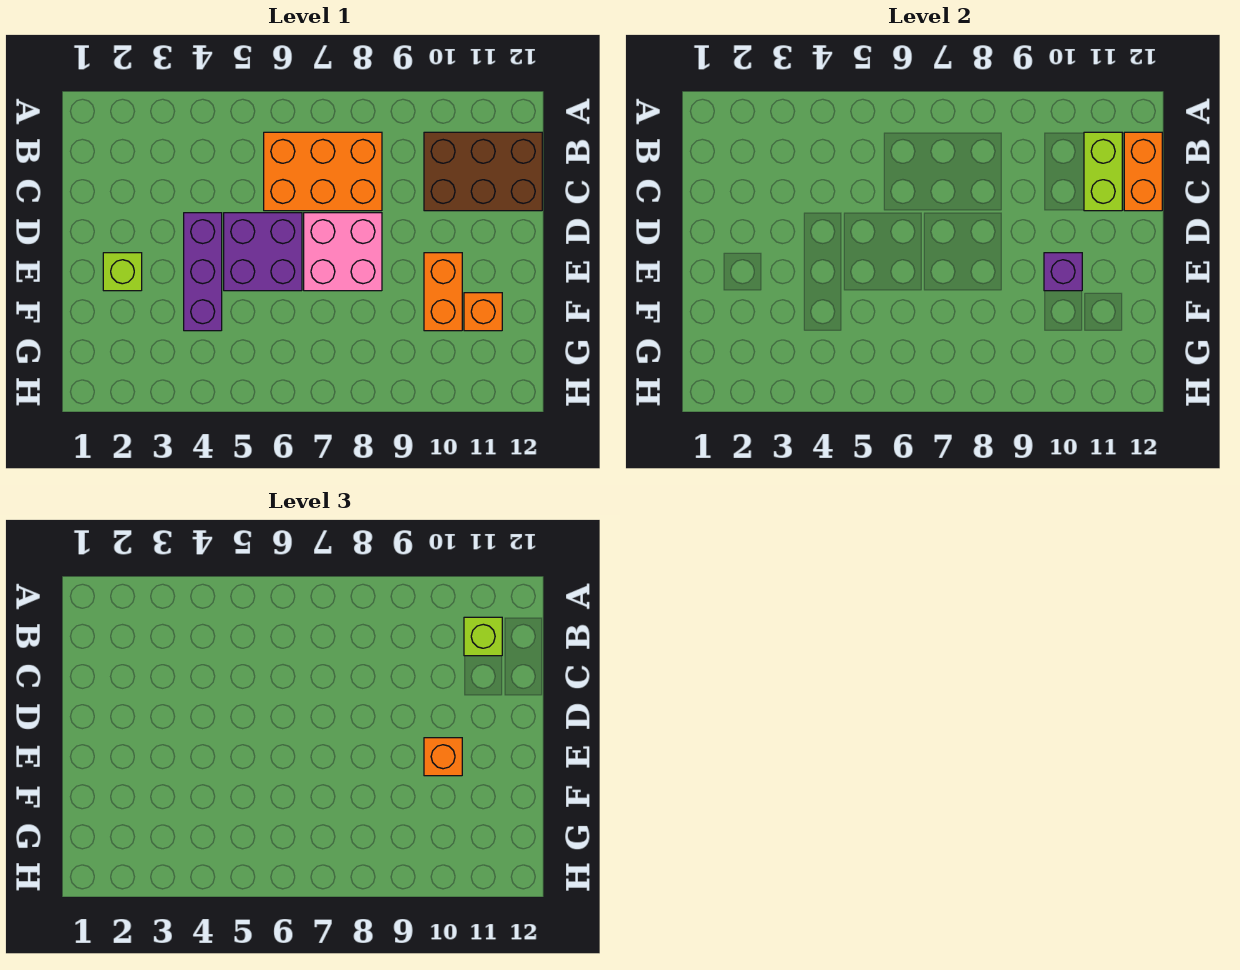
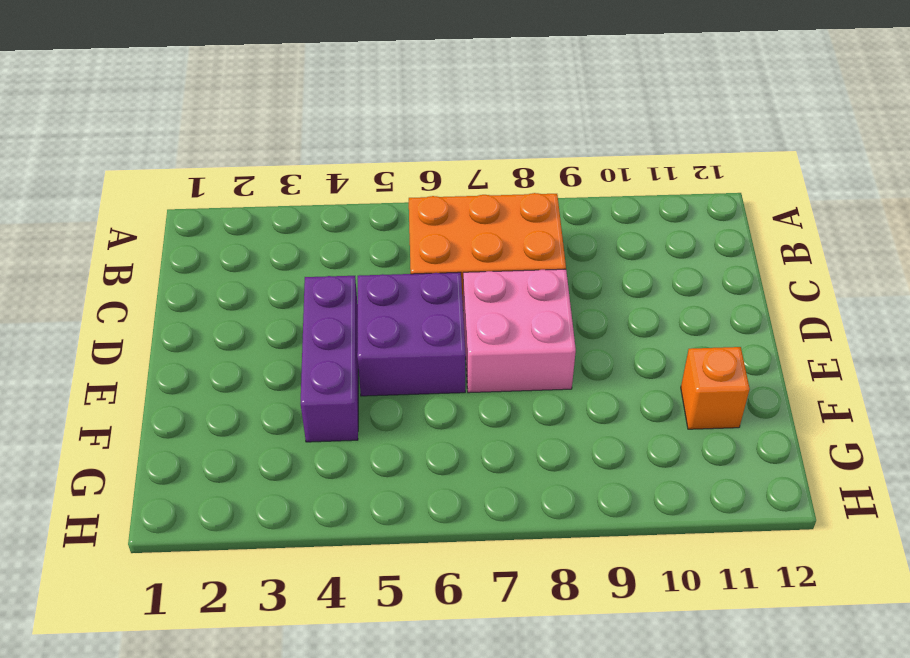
none -> brown brick B10:C12 level 1
none -> lime brick E2 level 1
none -> orange brick E10:F10 level 1

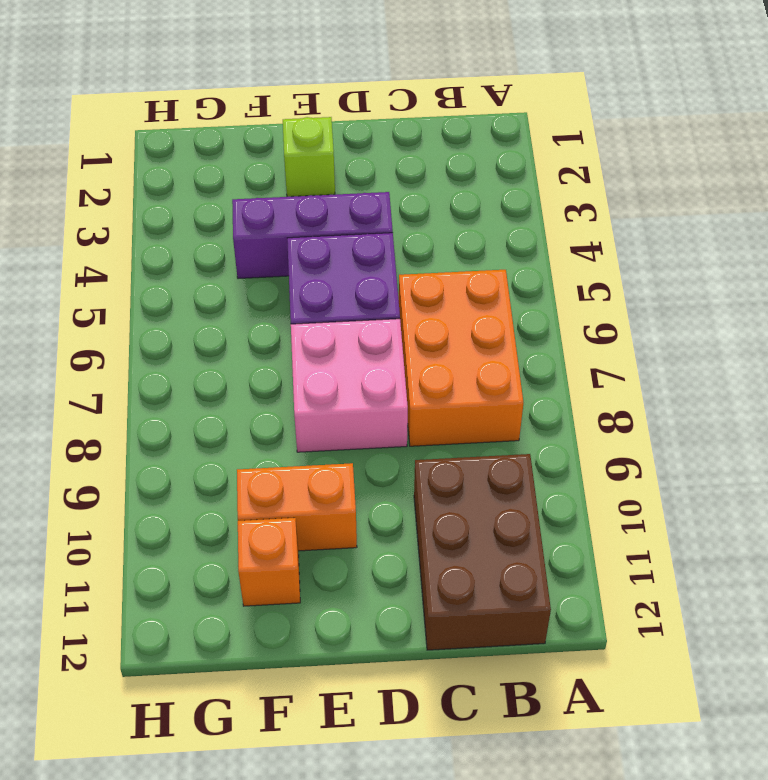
none -> lime brick B11:C11 level 2
none -> orange brick B12:C12 level 2
none -> purple brick E10 level 2

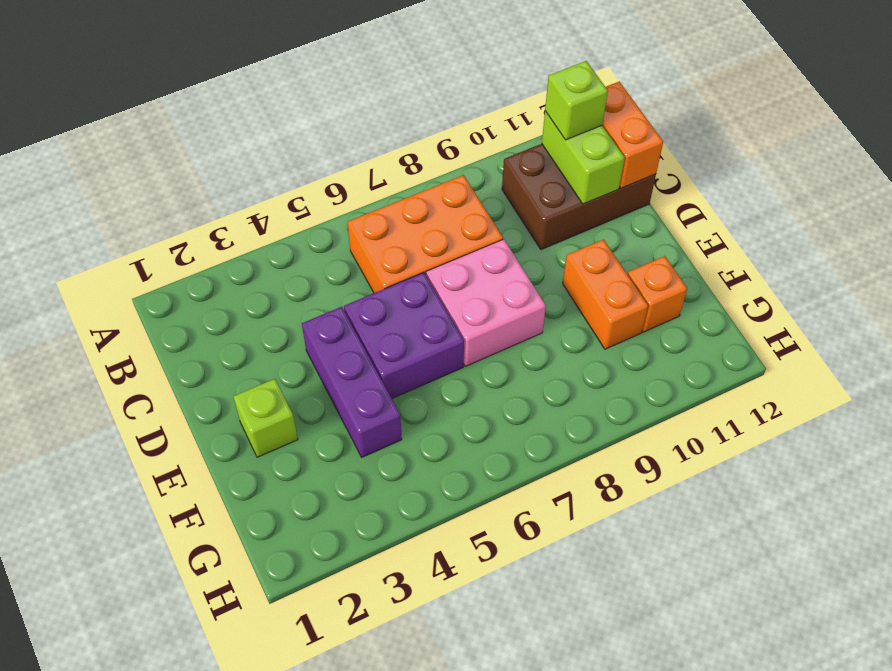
none -> purple brick E10 level 2
none -> orange brick E10 level 3

